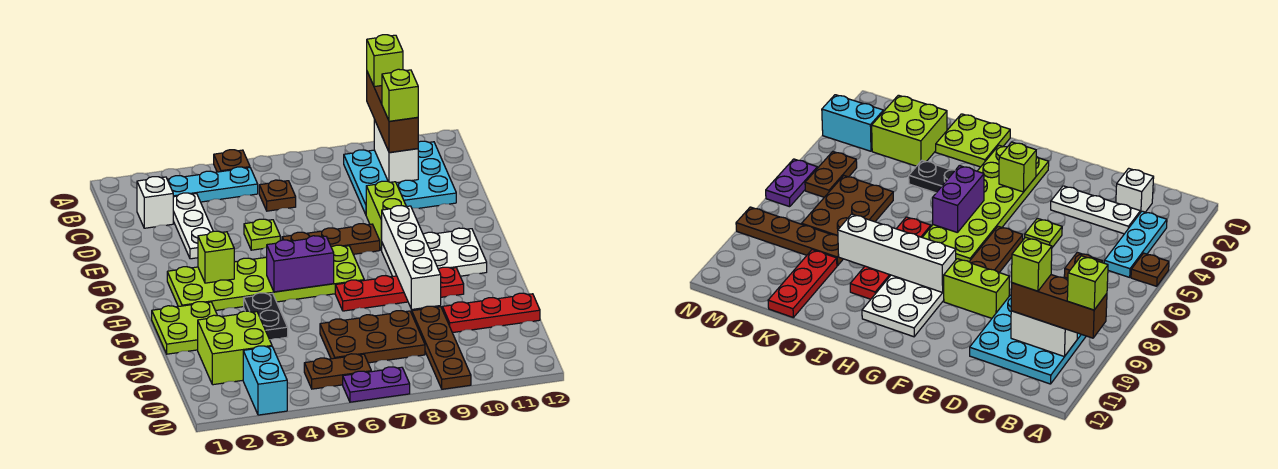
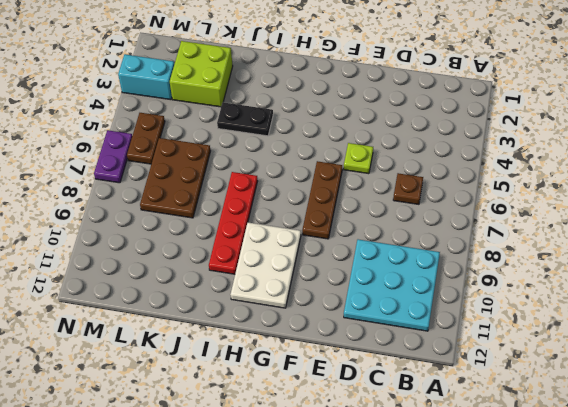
none -> brown plate A5 level 1
none -> cyan plate B3:B5 level 1
none -> white brick C2 level 1

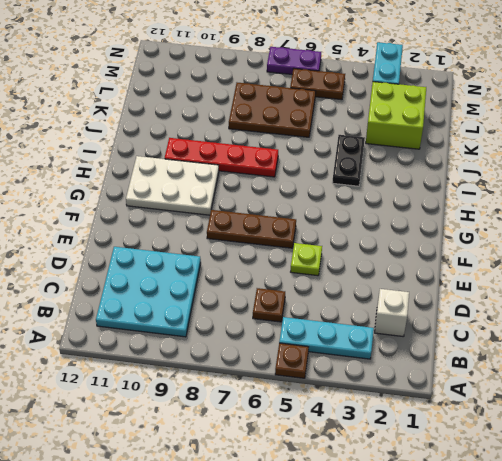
none -> white plate C3:E3 level 1
none -> lime brick E9:F9 level 1
none -> lime plate G2:H7 level 1

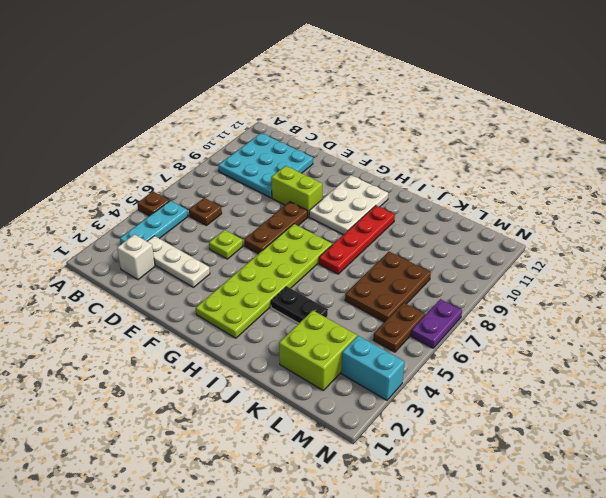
none -> lime plate I1:J2 level 1
none -> brown plate K9:N9 level 1
none -> red plate K10:K12 level 1

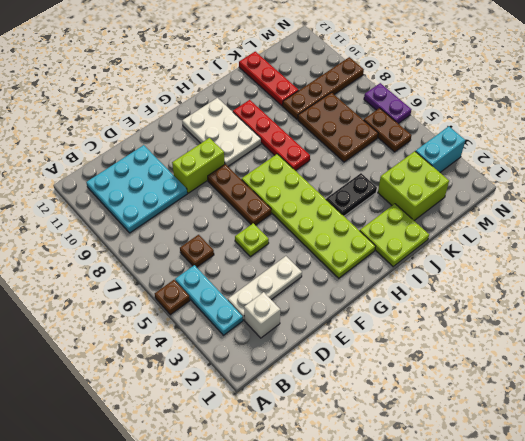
none -> white brick B10:C10 level 2
none -> lime brick G3 level 2
none -> white brick G9:J9 level 2

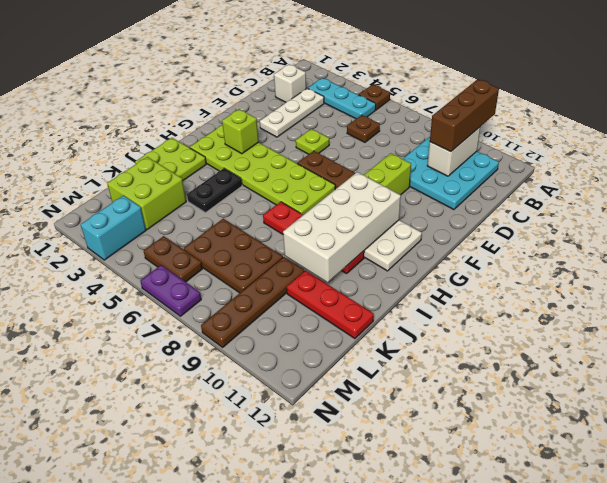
white brick G9:J10 level 2 -> white brick G9:J9 level 2
none -> purple brick H5:H6 level 2
none -> lime brick A10 level 4
none -> lime brick C10 level 4

